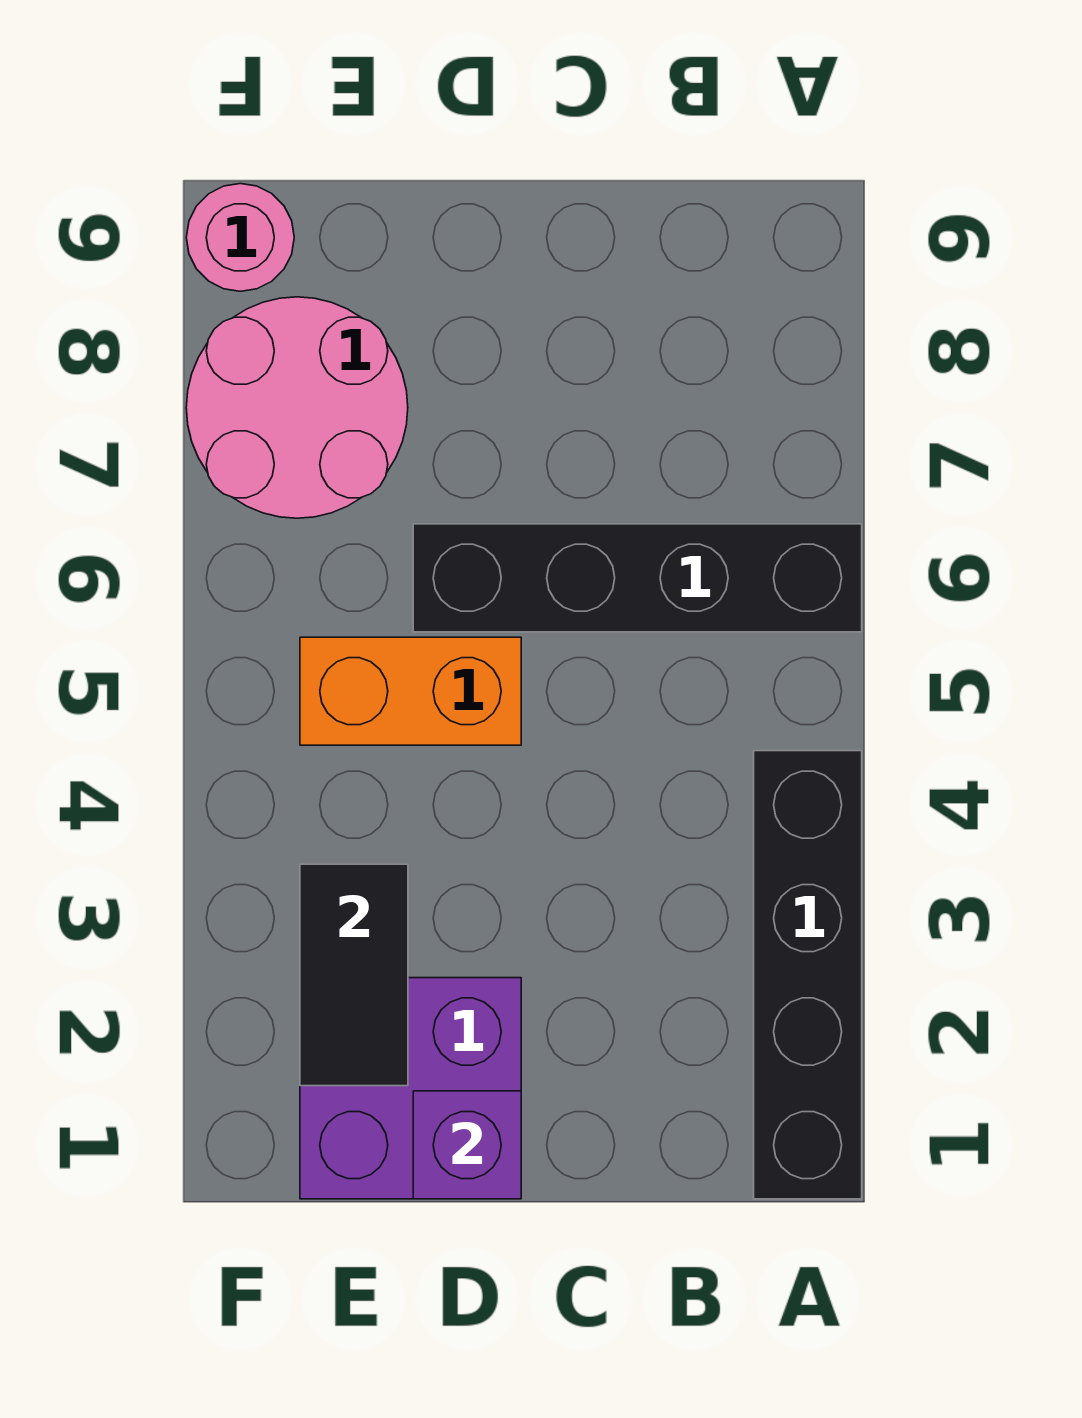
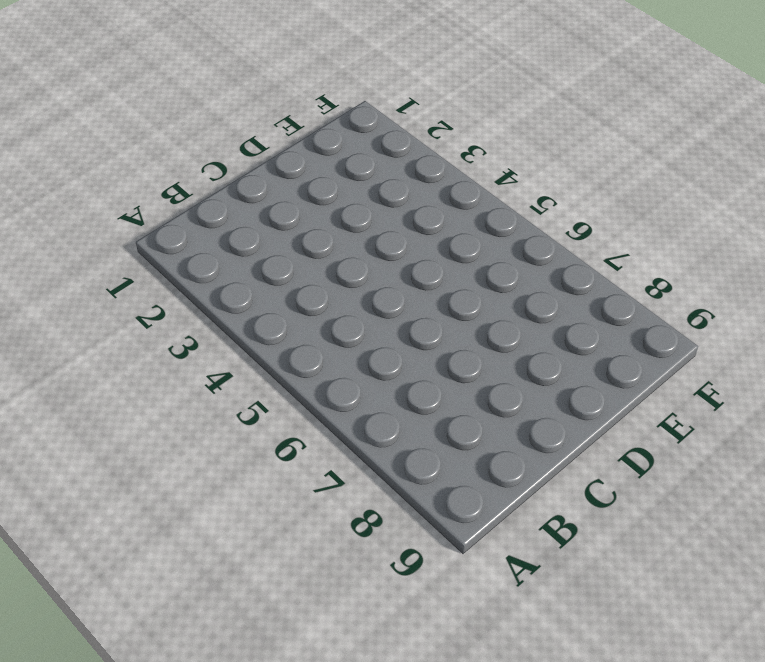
none -> black brick A1:A4 level 1
none -> black brick A6:D6 level 1

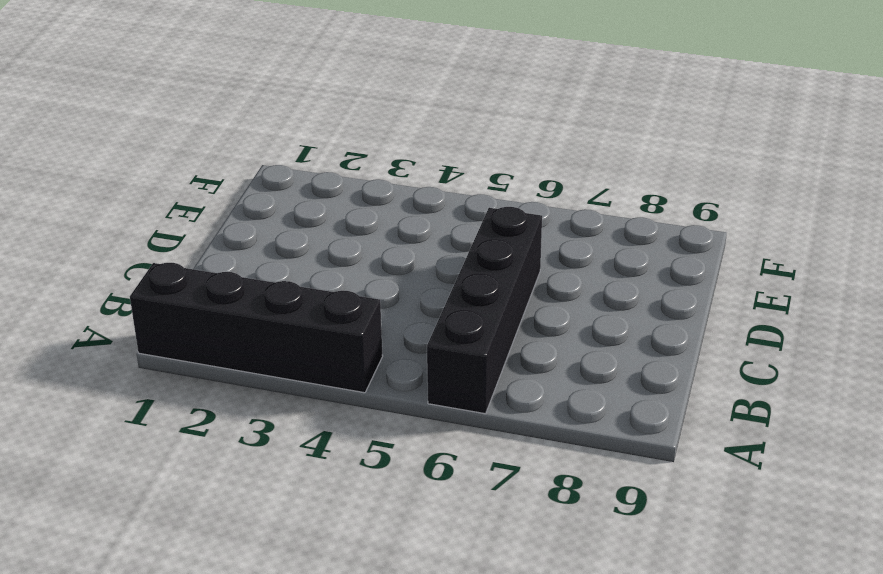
none -> purple brick D1:E2 level 1
none -> orange brick D5:E5 level 1

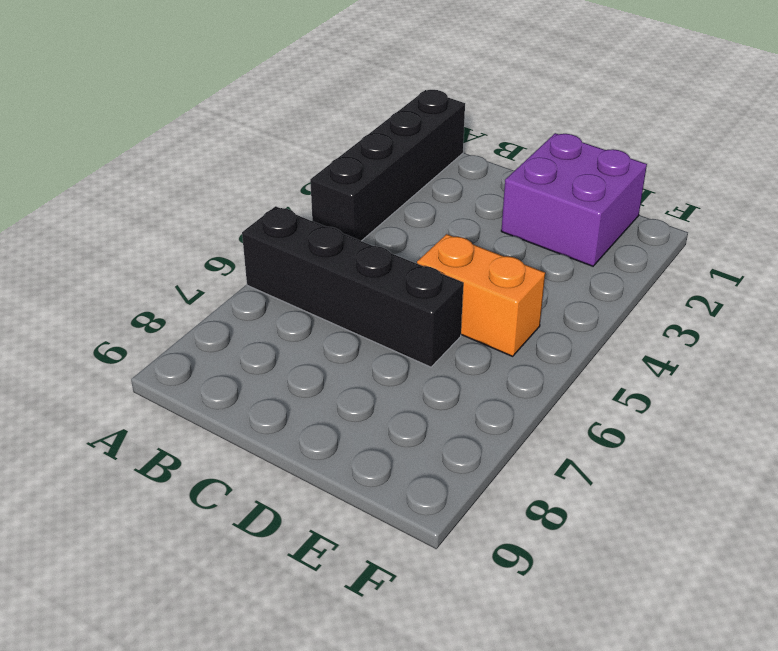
none -> pink round brick E7:F8 level 1
none -> pink round brick F9 level 1

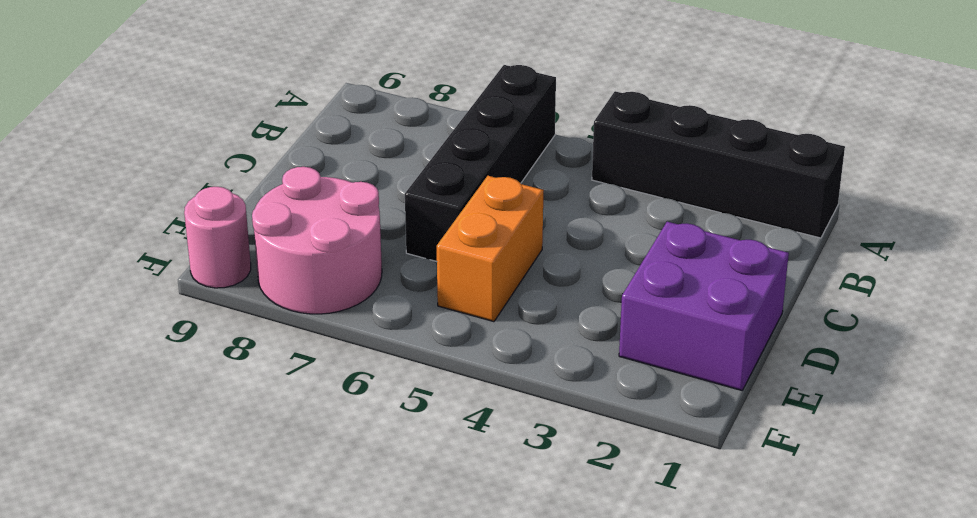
none -> purple brick D1 level 2
none -> black tile E2:E3 level 2

